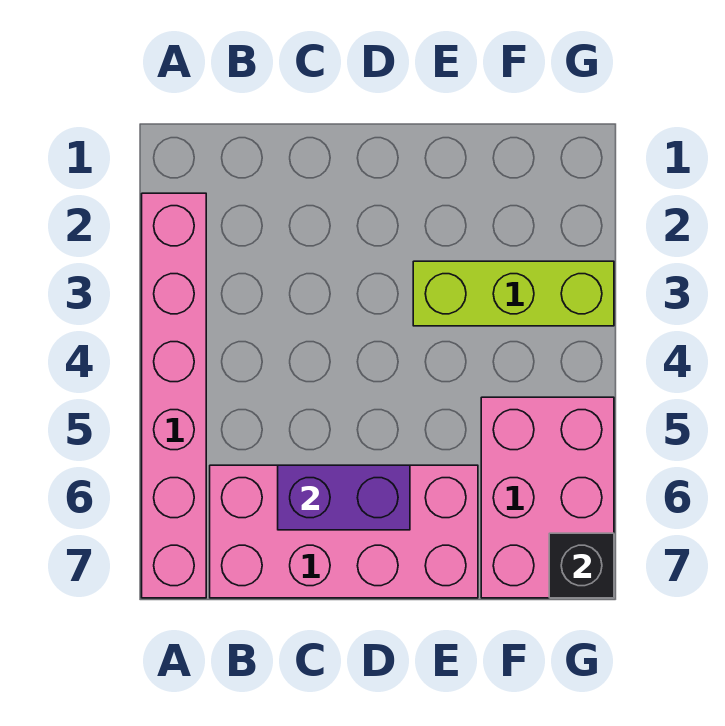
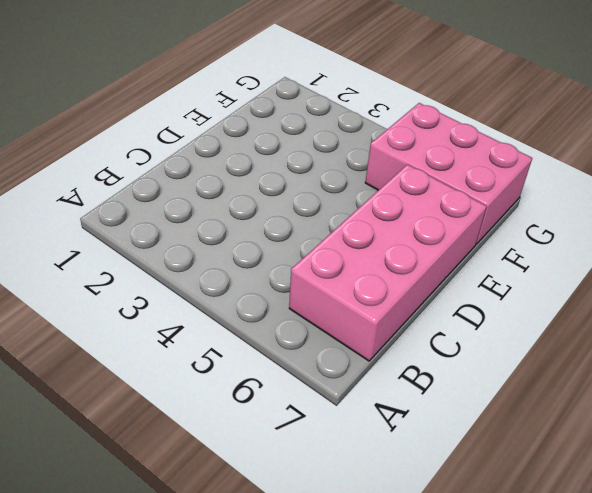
none -> pink brick A2:A7 level 1
none -> lime brick E3:G3 level 1

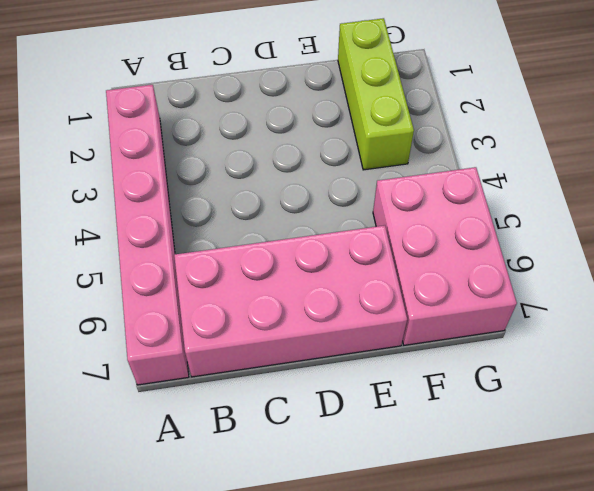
lime brick F1:F3 level 1 -> lime brick E3:G3 level 1
none -> purple brick C6:D6 level 2
none -> black brick G7 level 2

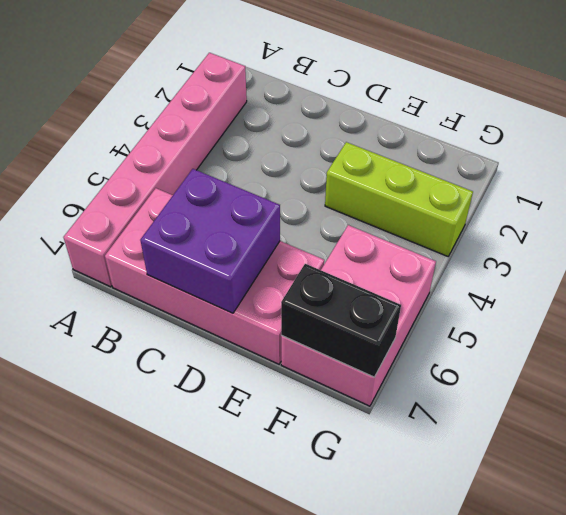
purple brick C6:D7 level 2 -> purple brick C6:D6 level 2
black brick F7:G7 level 2 -> black brick G7 level 2

